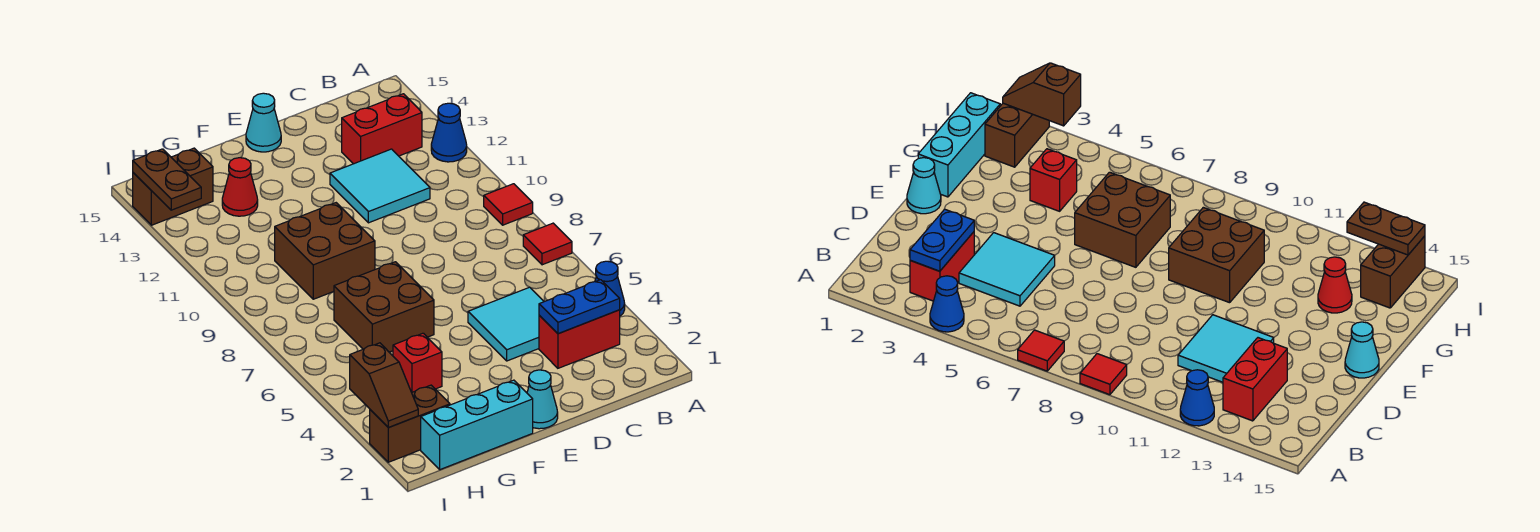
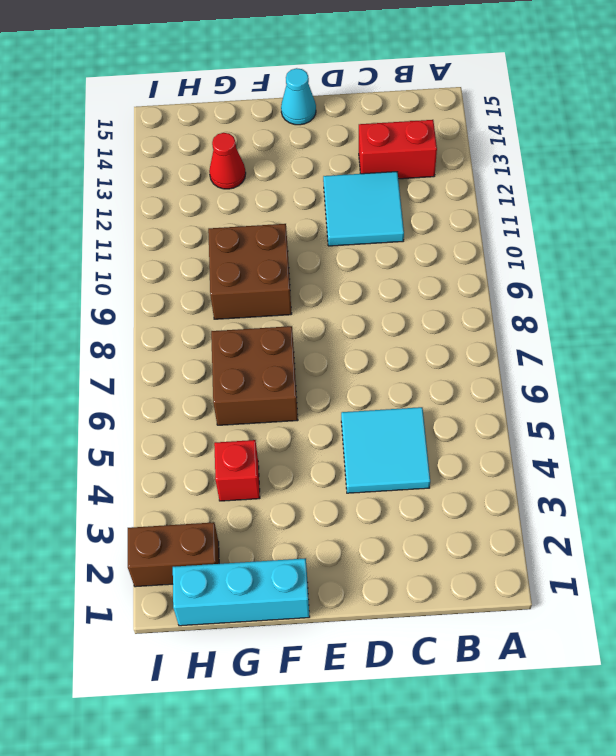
none -> blue cone A4 level 1
none -> red tile A7 level 1
none -> red tile A9 level 1

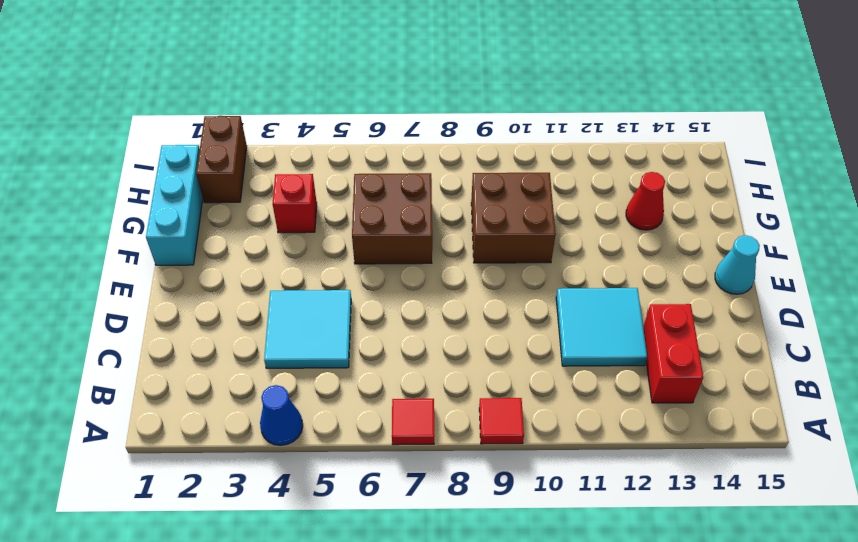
none -> blue cone A12 level 1
none -> red brick B3:C3 level 1
none -> cyan cone E1 level 1

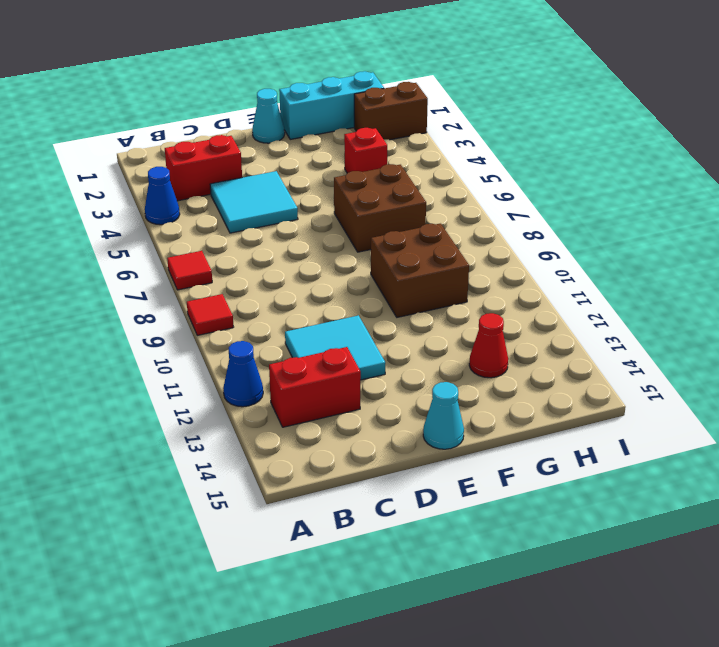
none -> brown brick H14:I14 level 1
none -> blue plate B3:C3 level 2
none -> brown slope I2:I3 level 2 top 3

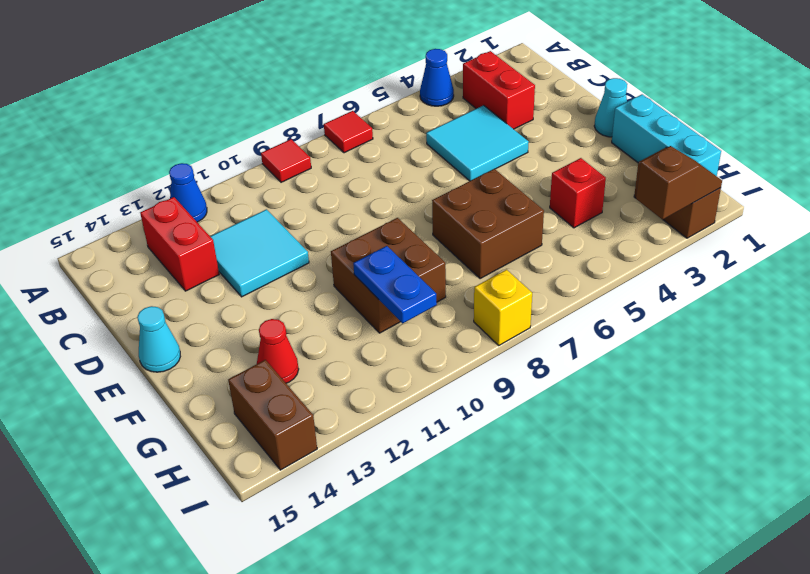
blue plate G10:H10 level 2 -> blue plate B3:C3 level 2
yellow brick I8 level 1 -> none
none -> brown plate I13:I14 level 2

